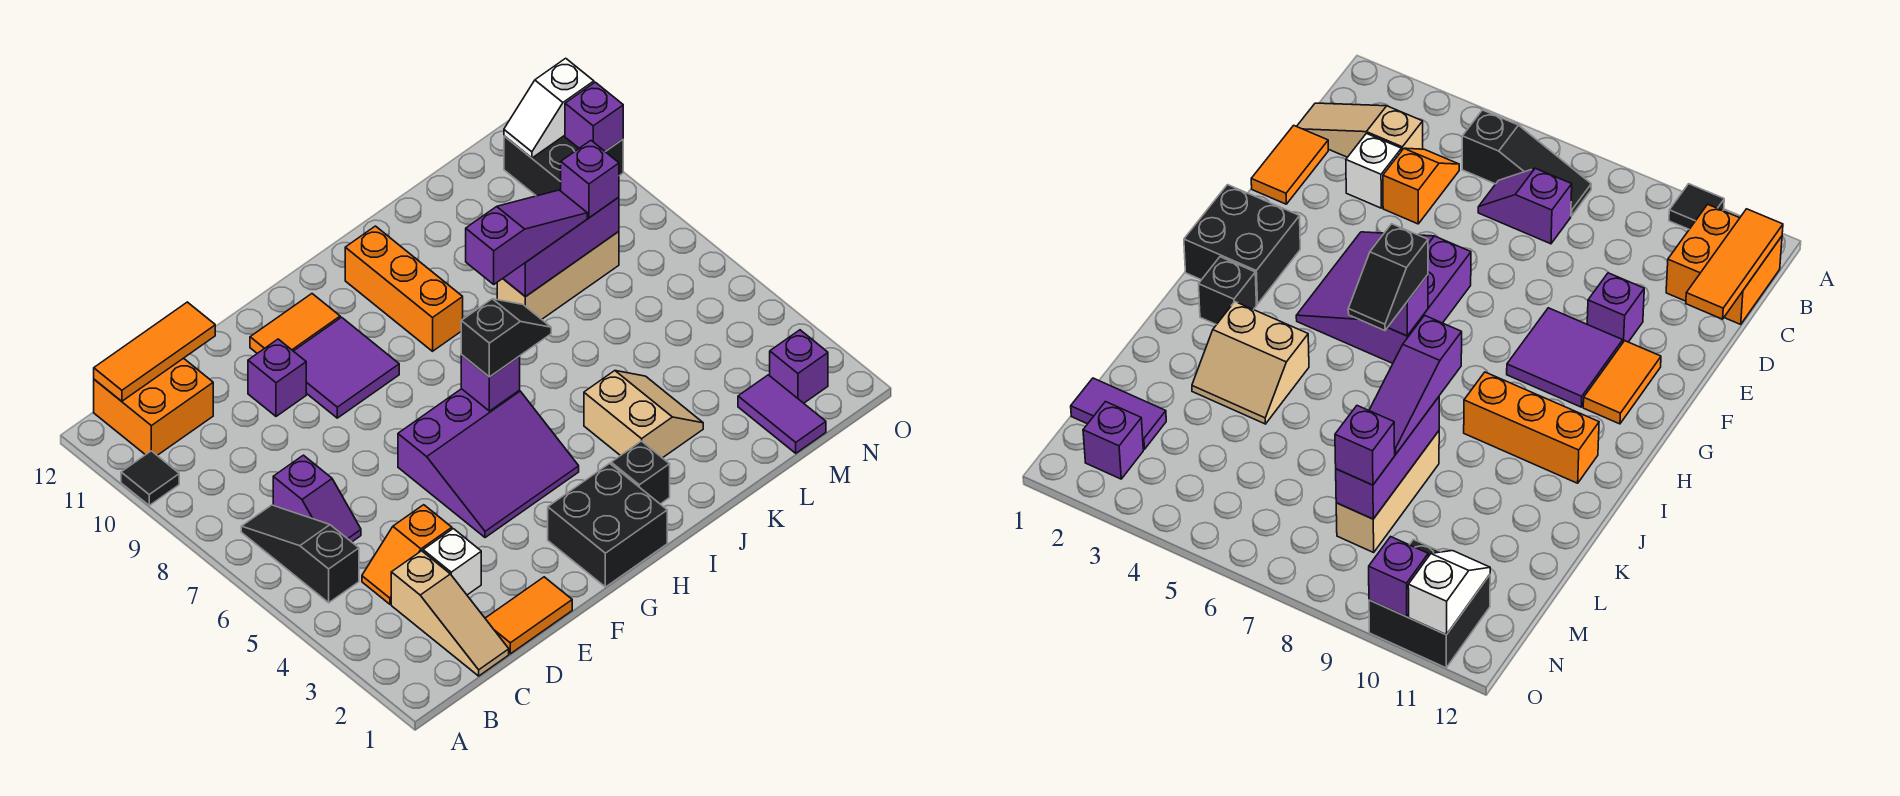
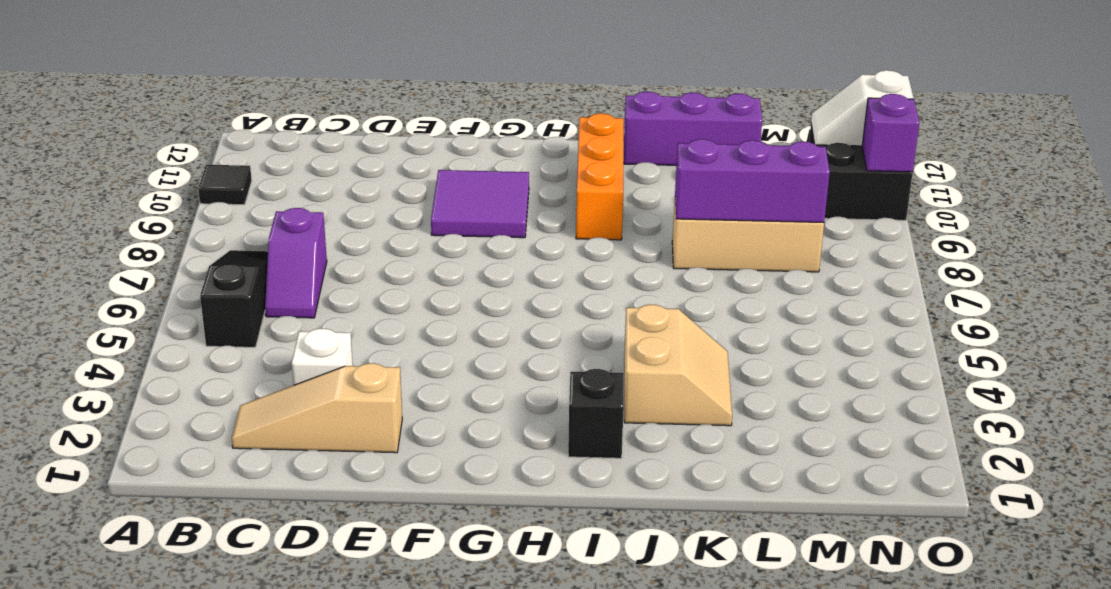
tan slope C2:E2 level 1 top E -> tan slope C1:C3 level 1 top 3
purple brick J12:L12 level 1 -> none
none -> orange brick B11:C12 level 1
none -> orange slope C4:D4 level 1 top D
none -> orange tile D1:E1 level 1

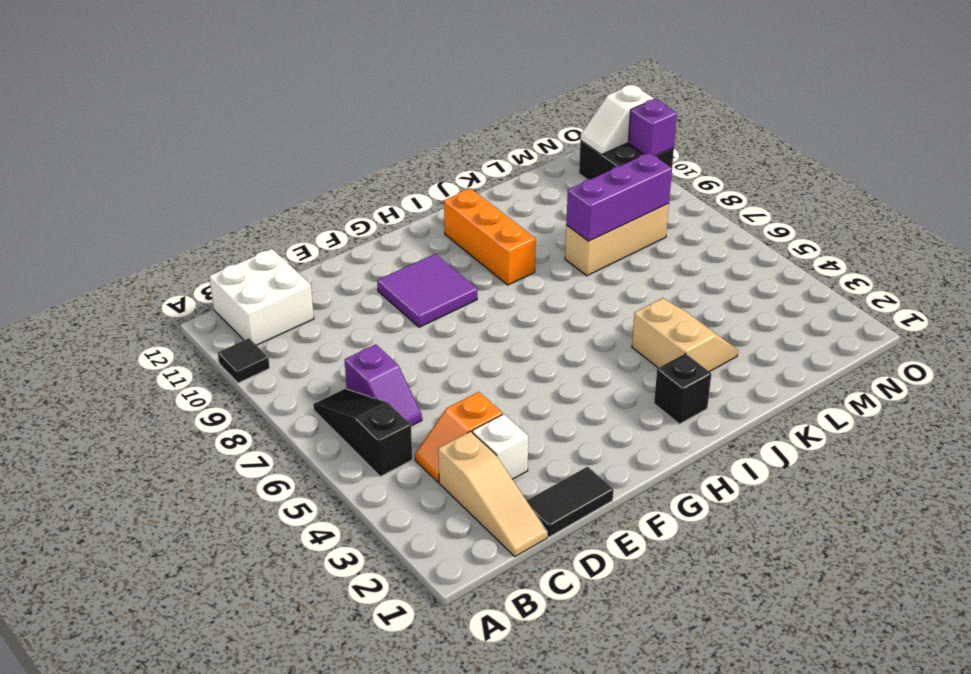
white brick B11:C12 level 1 -> orange brick B11:C12 level 1
black tile D1:E1 level 1 -> orange tile D1:E1 level 1
none -> purple brick E10 level 1
none -> purple slope F4:H6 level 1 top 6
none -> orange tile F11:G11 level 1

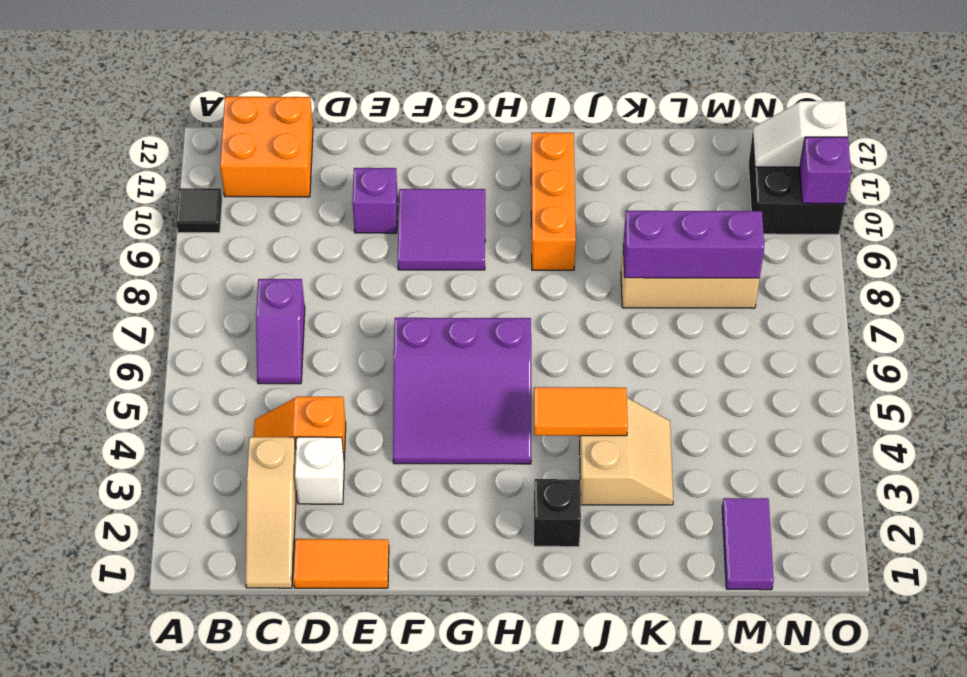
orange tile I4:J4 level 2 -> orange tile F11:G11 level 1
none -> black slope B5:B7 level 1 top 5
none -> black brick G1:H2 level 1
none -> purple brick N2 level 1

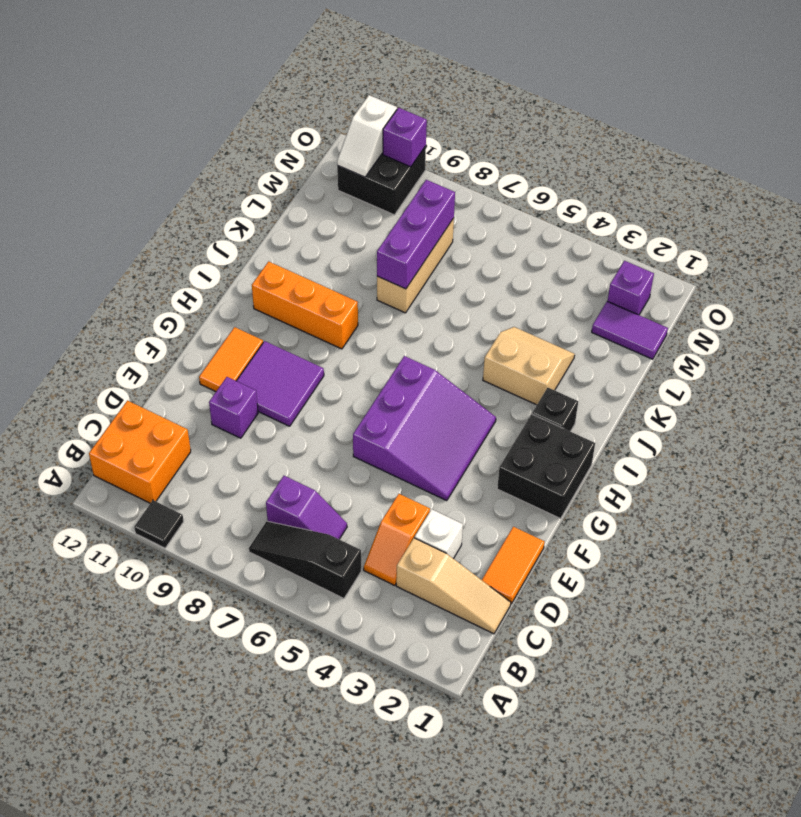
none -> orange tile B12:D12 level 2
none -> purple brick H6 level 2
none -> black slope H6:I6 level 3 top H

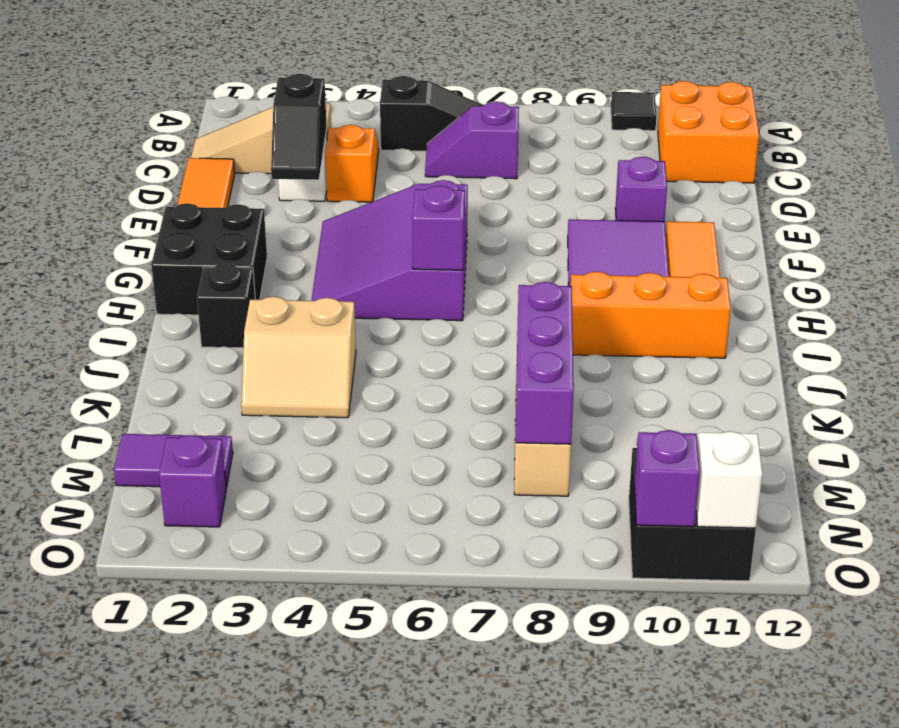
black slope D3:E3 level 2 top D -> black slope H6:I6 level 3 top H
none -> orange tile B12:D12 level 2
none -> purple slope J8:L8 level 3 top J
none -> purple brick M8 level 3

